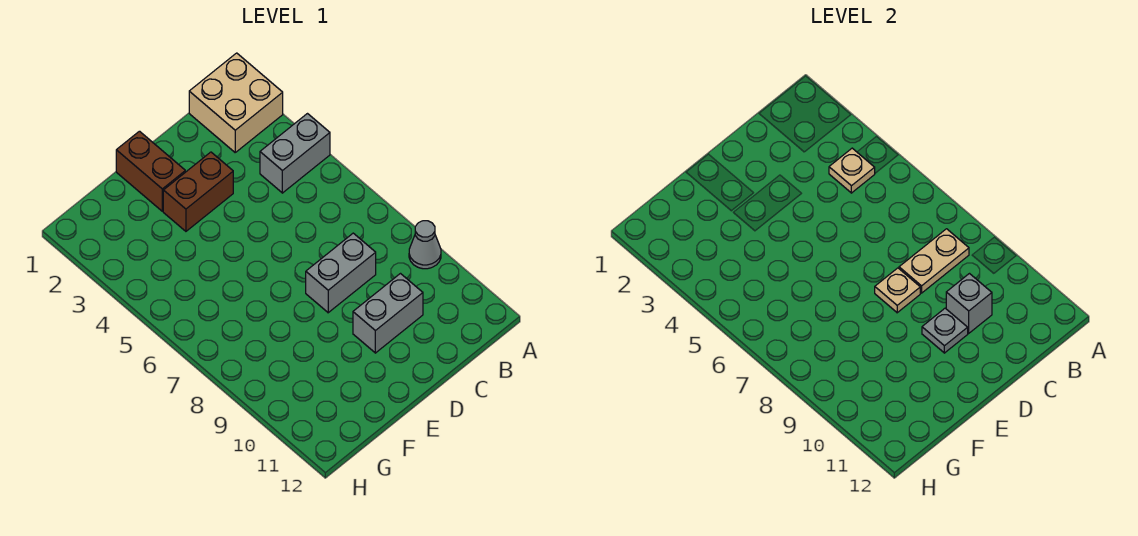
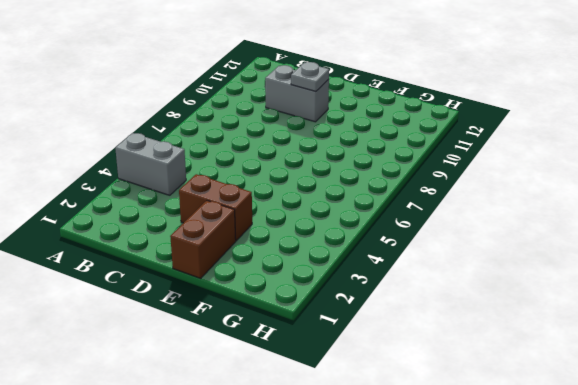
none -> tan brick A1:B2 level 1
none -> grey cone A9 level 1
none -> grey brick C8:D8 level 1

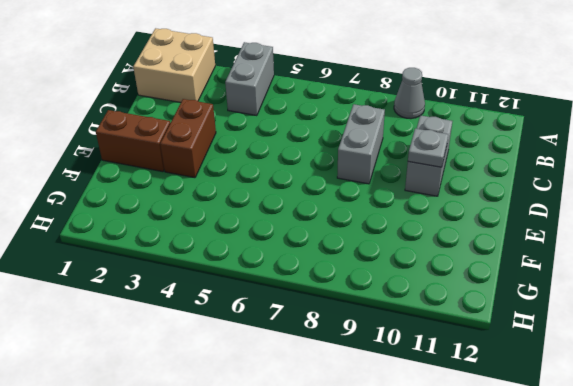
none -> tan plate B4 level 2
none -> tan plate B8:C8 level 2
none -> grey brick C10 level 2

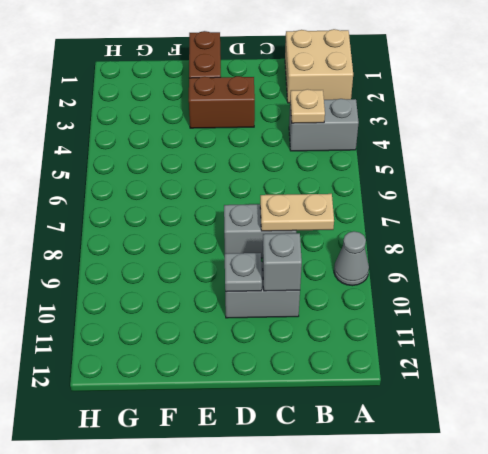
none -> tan plate D8 level 2

